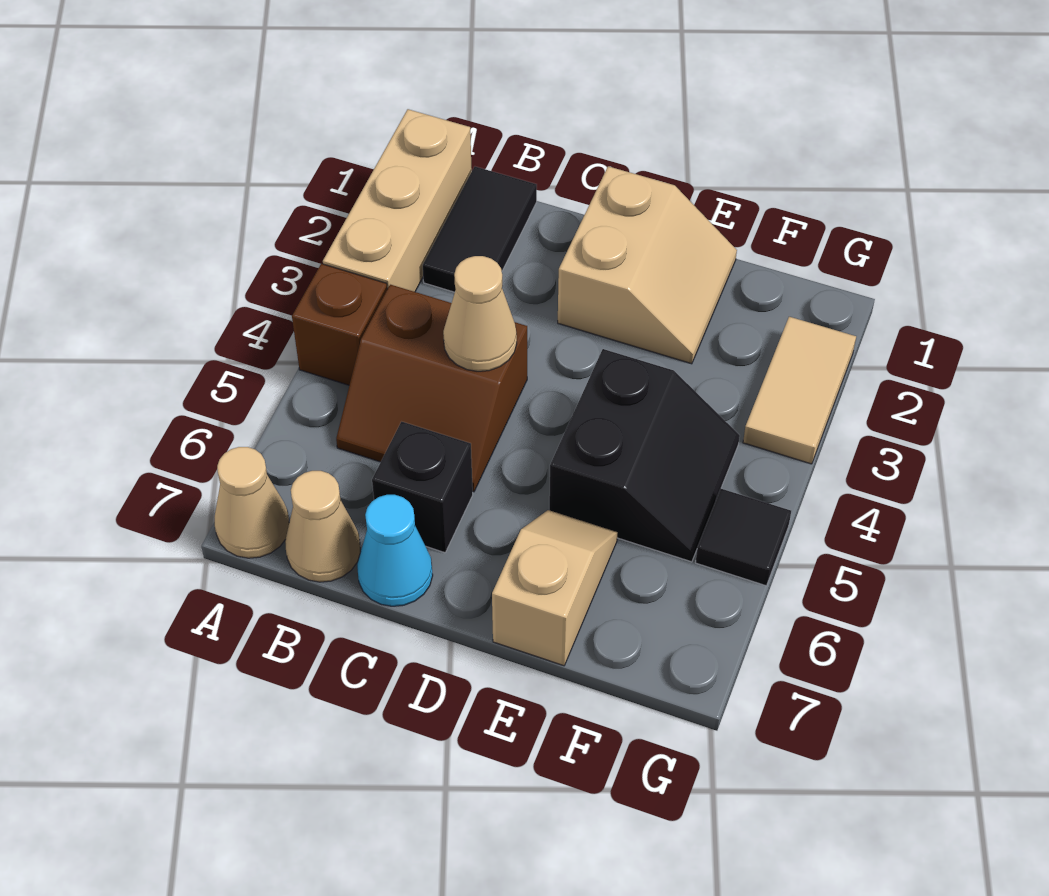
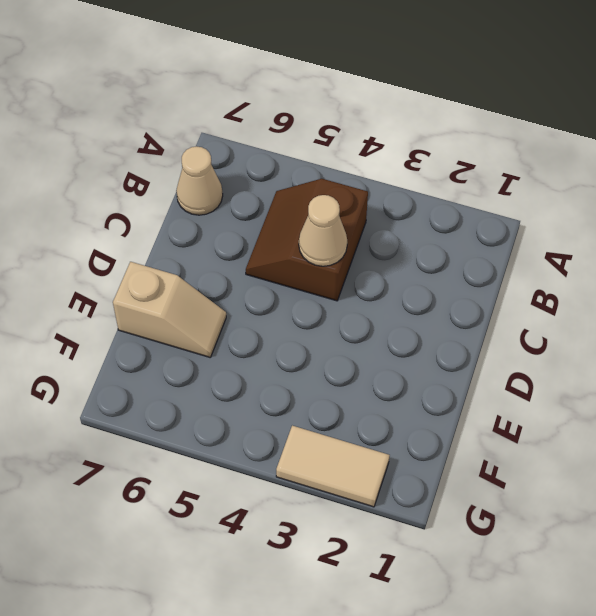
none -> tan brick A1:A3 level 1
none -> brown brick A4 level 1
none -> tan cone A7 level 1

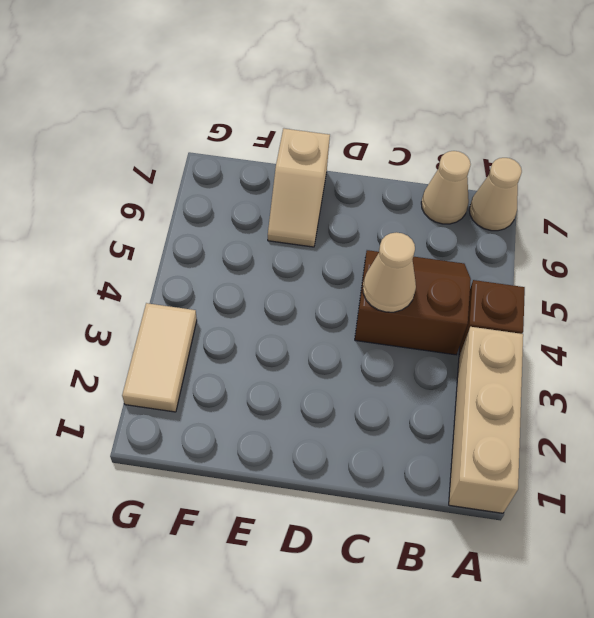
none -> black tile B1:B2 level 1
none -> black brick C6 level 1
none -> cyan cone C7 level 1

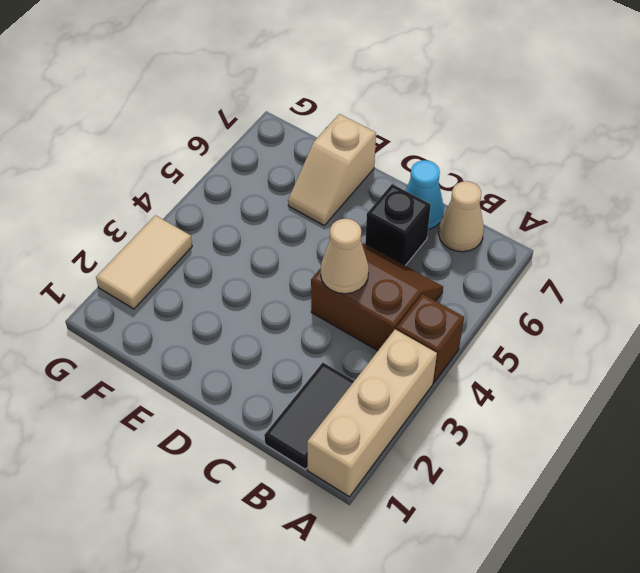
none -> tan cone A7 level 1
none -> tan slope D1:E2 level 1 top D
none -> black slope E4:F5 level 1 top E

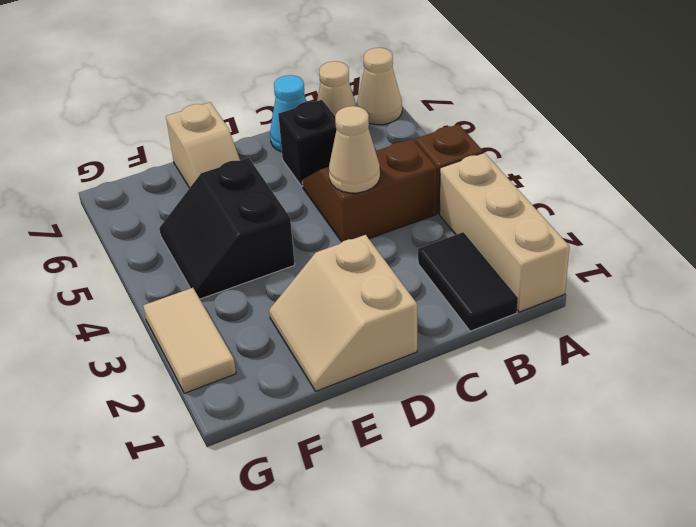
none -> black tile G5 level 1

